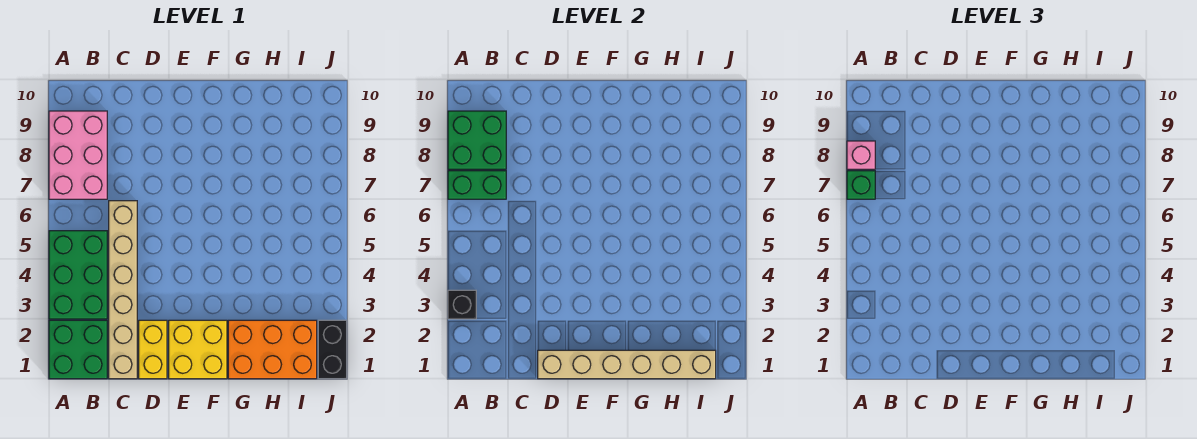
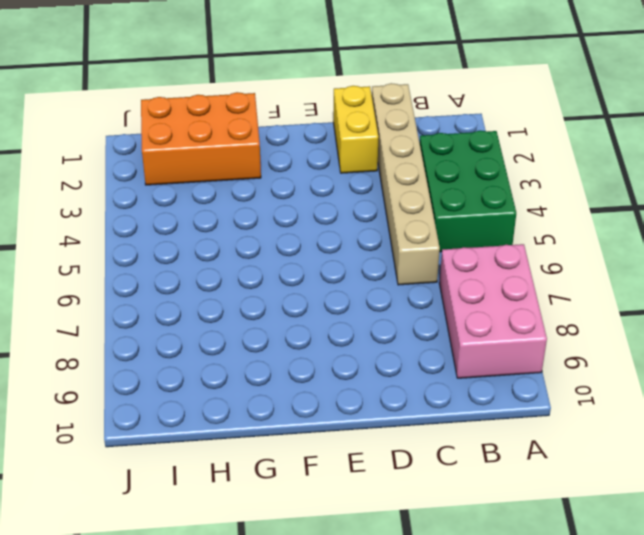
none -> green brick A1:B2 level 1
none -> yellow brick E1:F2 level 1
none -> black brick J1:J2 level 1

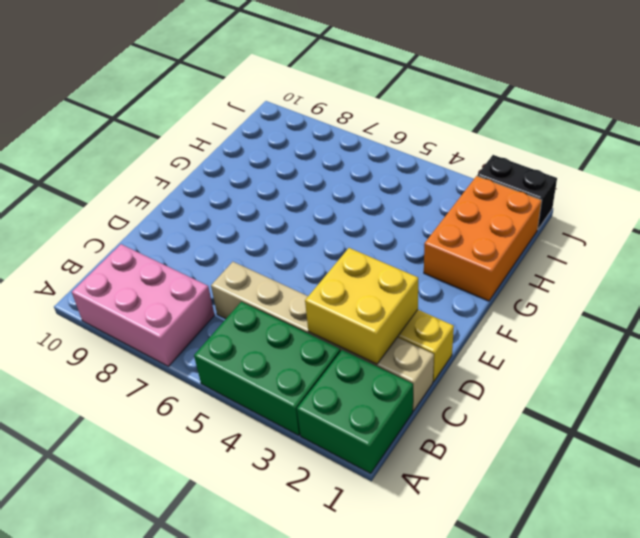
yellow brick C2:D3 level 2 -> yellow brick E1:F2 level 1
none -> black brick A3 level 2
none -> green brick A7:B7 level 2
none -> green brick A8:B9 level 2

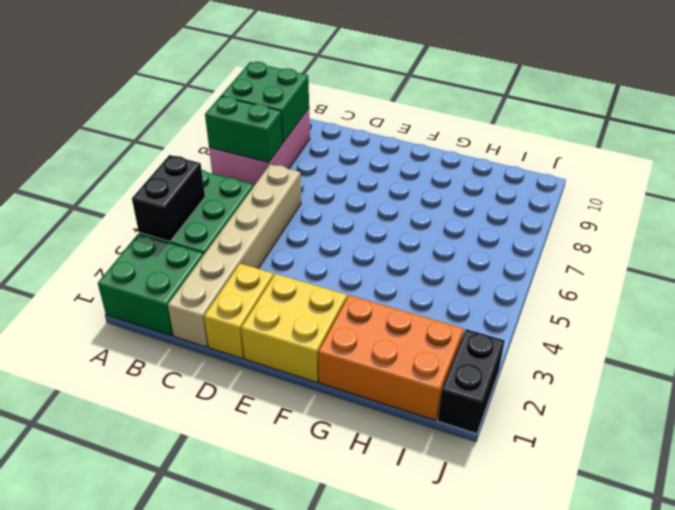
black brick A3:A4 level 2 -> black brick A3 level 2
none -> tan brick D1:I1 level 2
none -> green brick A7 level 3
none -> pink brick A8 level 3

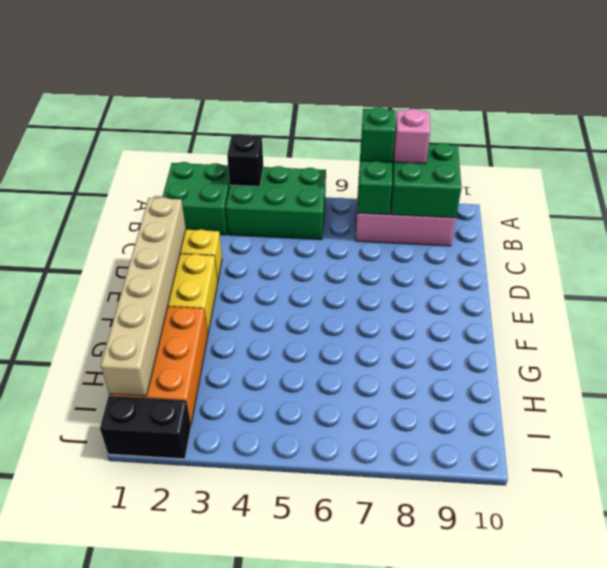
none -> tan brick C1:C6 level 1

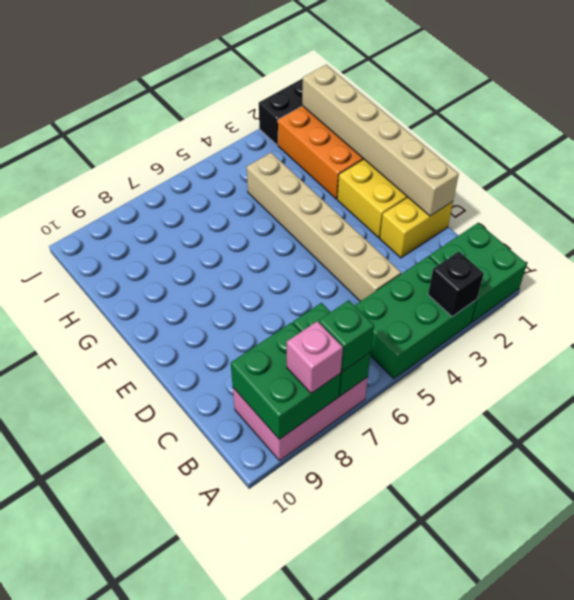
tan brick C4:H4 level 1 -> tan brick C1:C6 level 1

